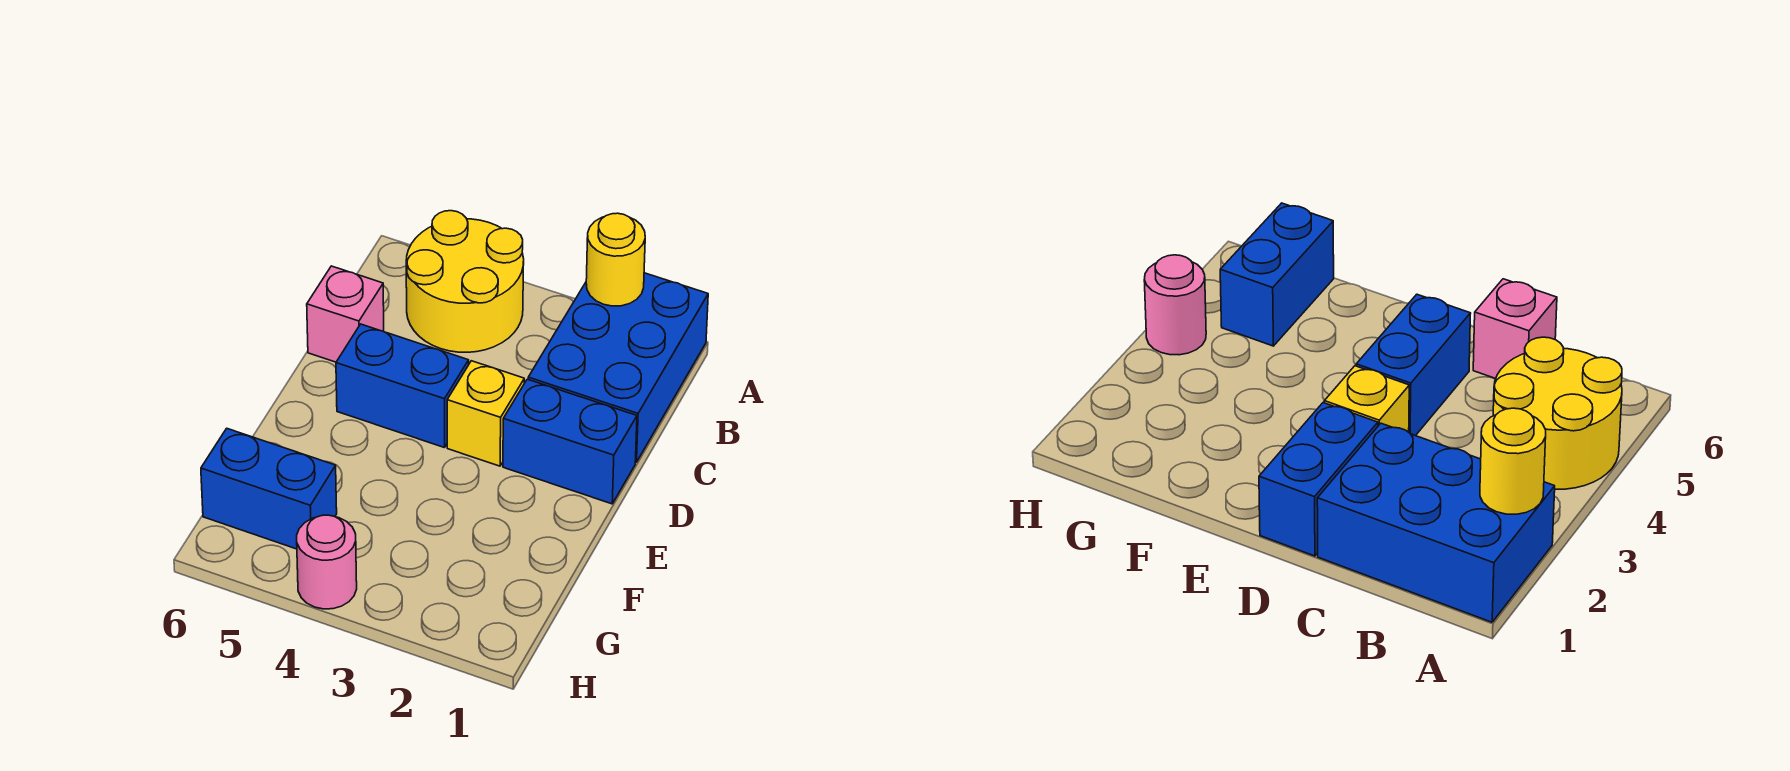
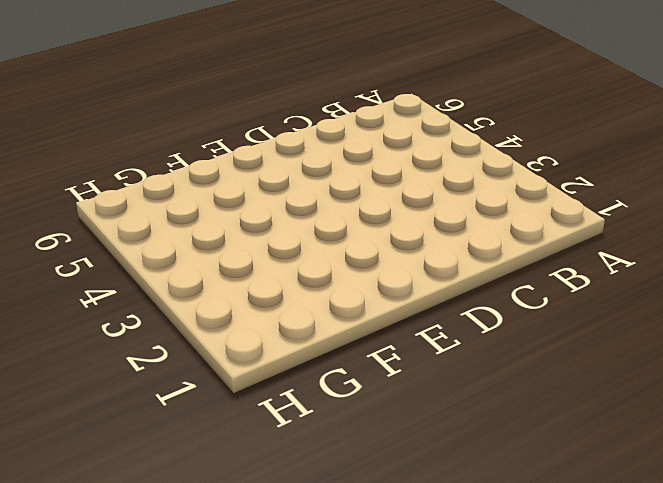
none -> blue brick A1:C2 level 1
none -> yellow round brick A4:B5 level 1

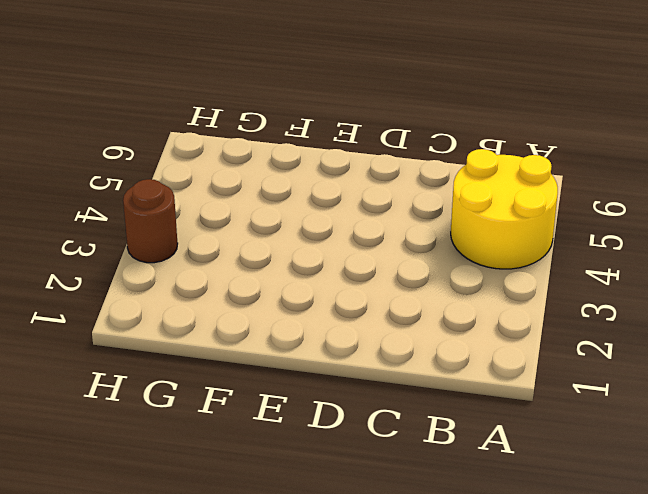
brown round brick H3 level 1 -> none
none -> blue brick A1:C2 level 1
none -> pink brick C6 level 1

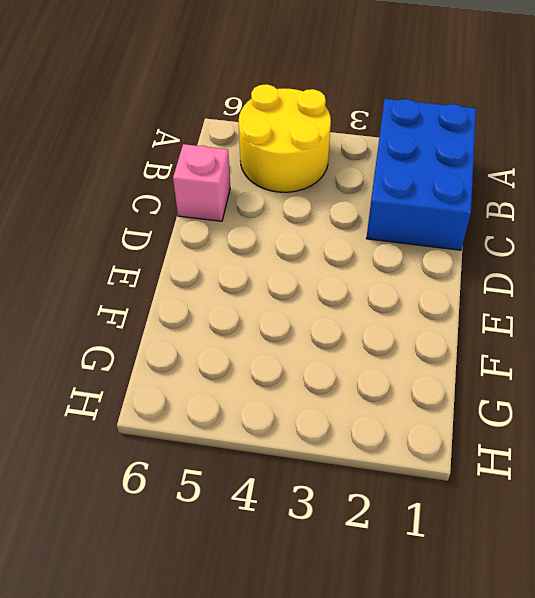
none -> blue brick D1:D2 level 1
none -> yellow brick D3 level 1

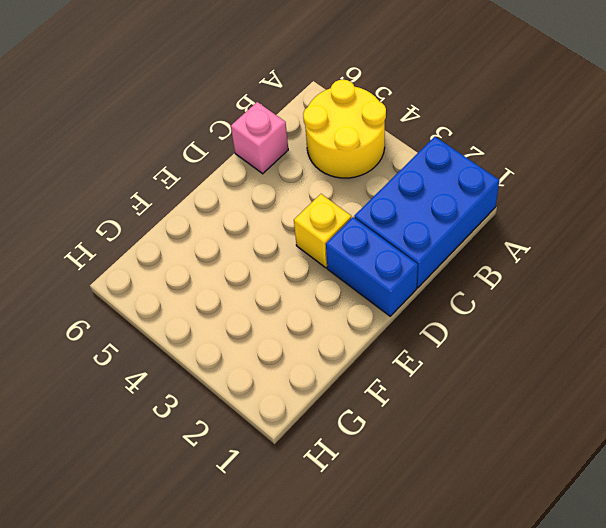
none -> blue brick D4:D5 level 1
none -> blue brick G5:G6 level 1

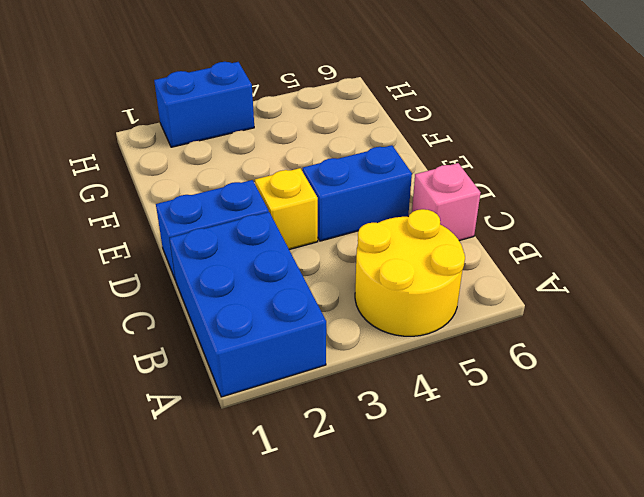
blue brick H2:H3 level 1 -> blue brick G5:G6 level 1
none -> pink round brick H4 level 1
none -> yellow round brick A2 level 2

